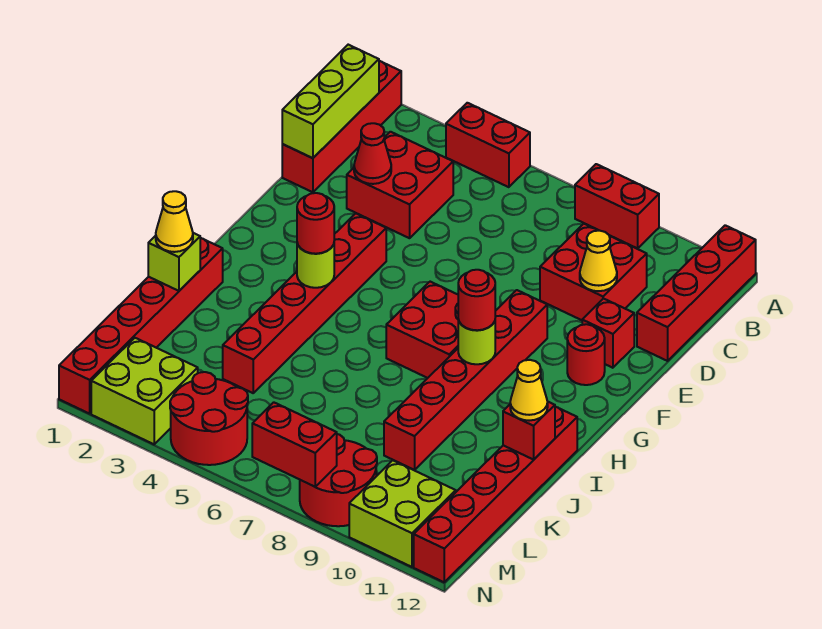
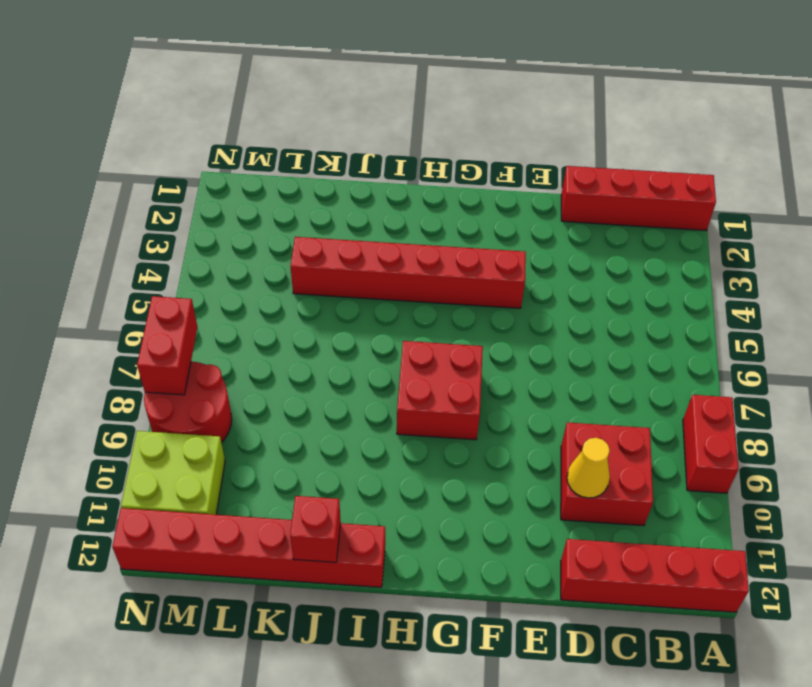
none -> red brick A4:A5 level 1
none -> red brick C3:D4 level 1
none -> red brick E11 level 1

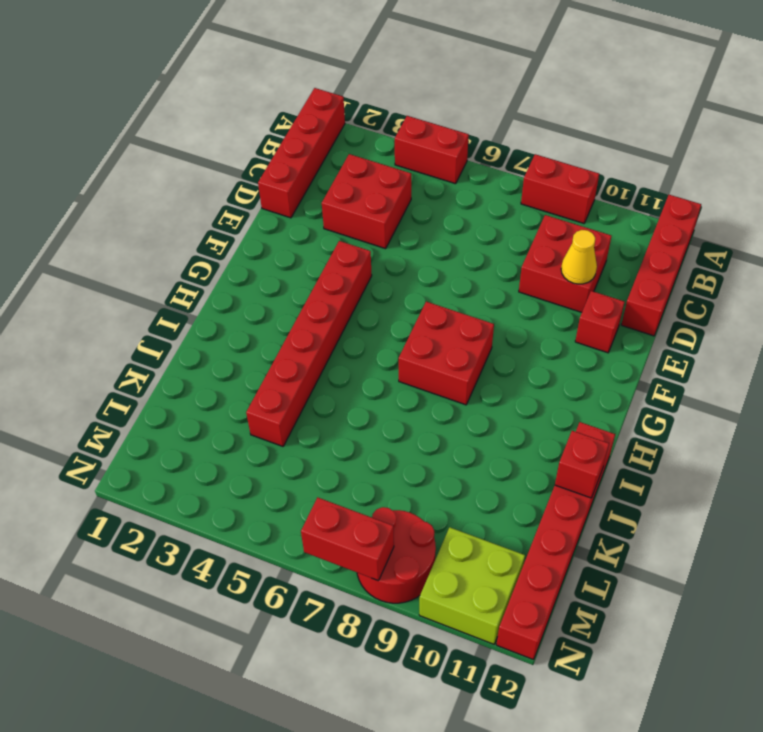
none -> red brick F9:K9 level 1
none -> red round brick F11 level 1
none -> red brick I1:N1 level 1

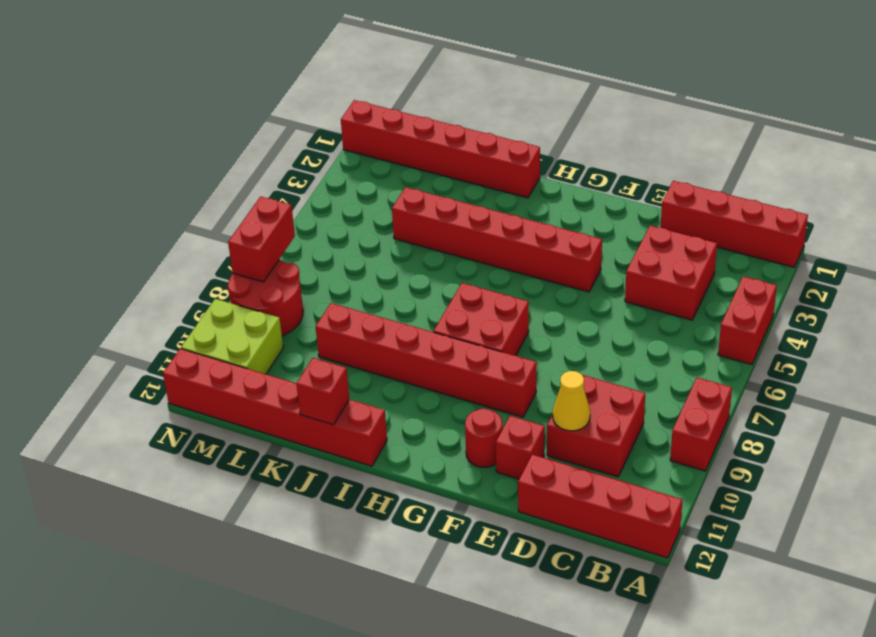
none -> lime brick M2:N3 level 1
none -> red round brick M4:N5 level 1
none -> lime brick B1:D1 level 2

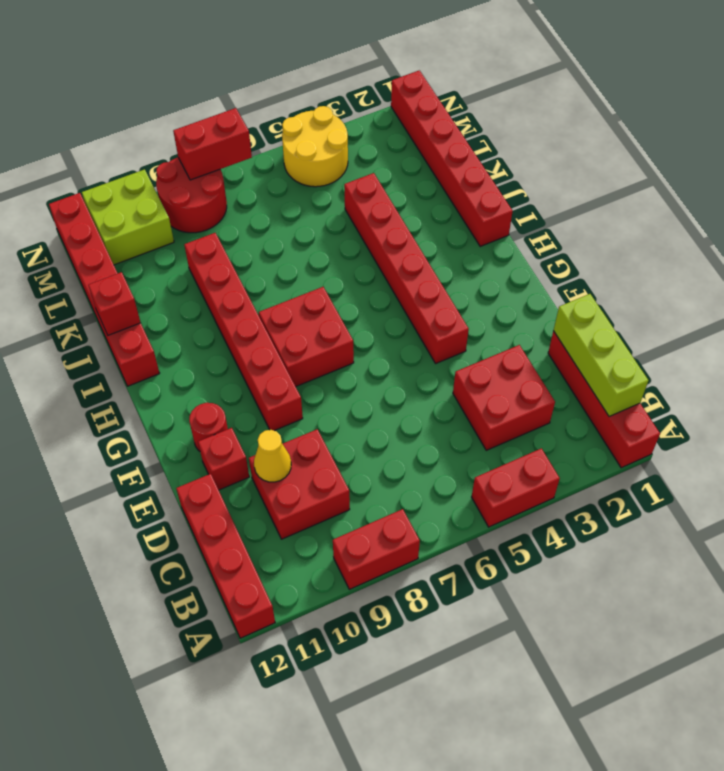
yellow round brick M4:N5 level 1 -> red round brick M4:N5 level 1
none -> lime brick M2:N3 level 1
none -> red cone D3 level 2
none -> lime round brick H4 level 2

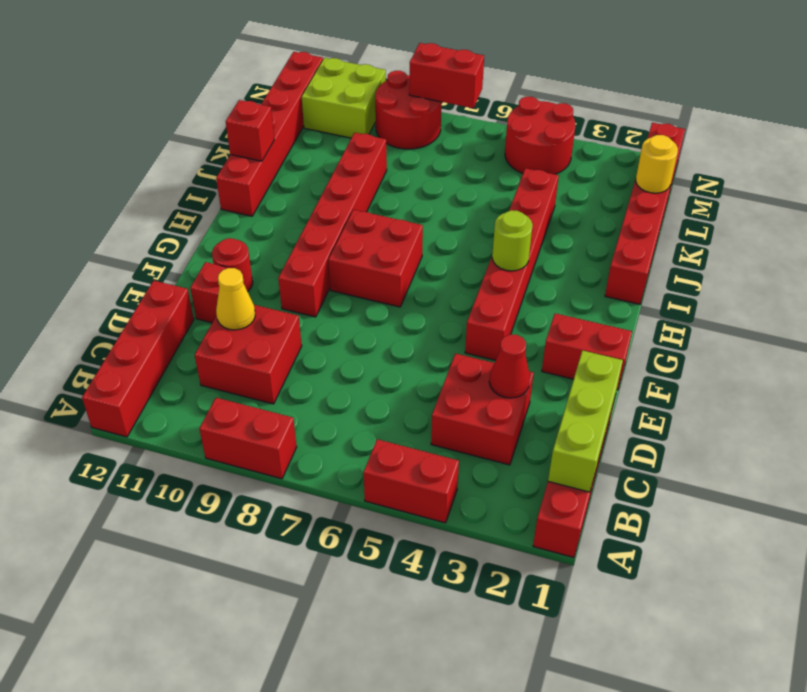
red brick F1:F2 level 1 -> none
yellow round brick L1 level 2 -> none
none -> lime brick M2:N3 level 1
none -> lime round brick H9 level 2
none -> lime brick J1 level 2

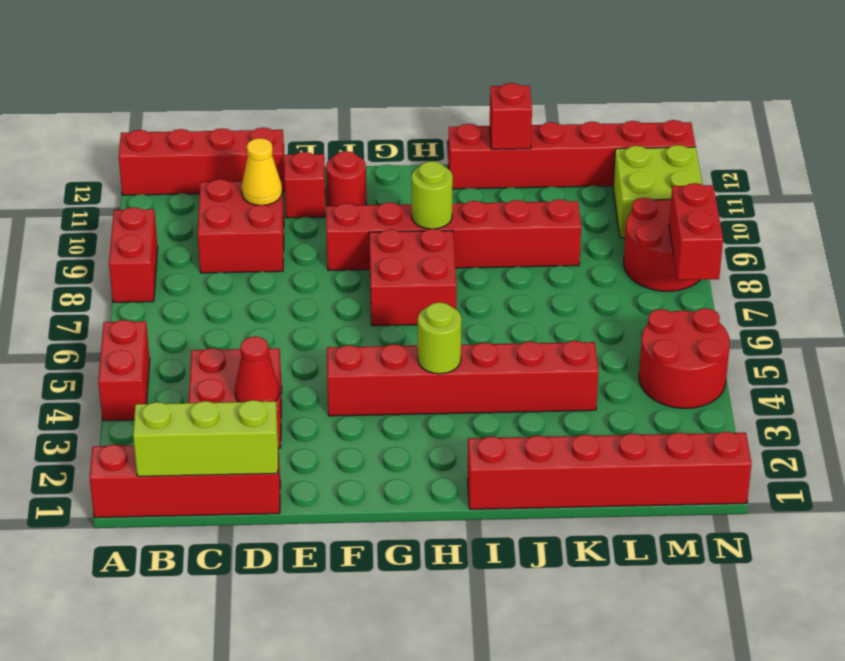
none -> lime brick M2:N3 level 1
none -> lime brick J1 level 2
none -> red round brick H4 level 3

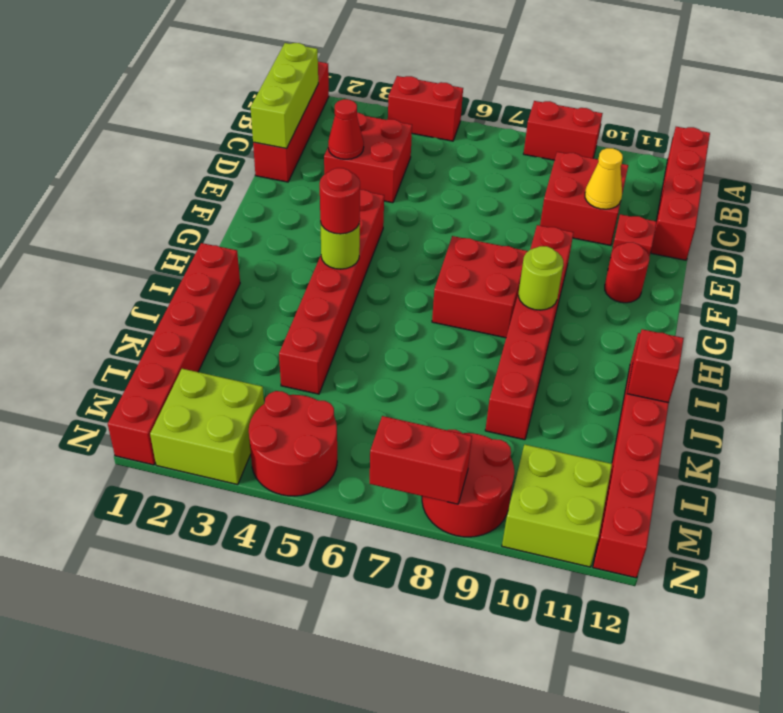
none -> lime brick J1 level 2
none -> red round brick H9 level 3
none -> yellow cone J1 level 3

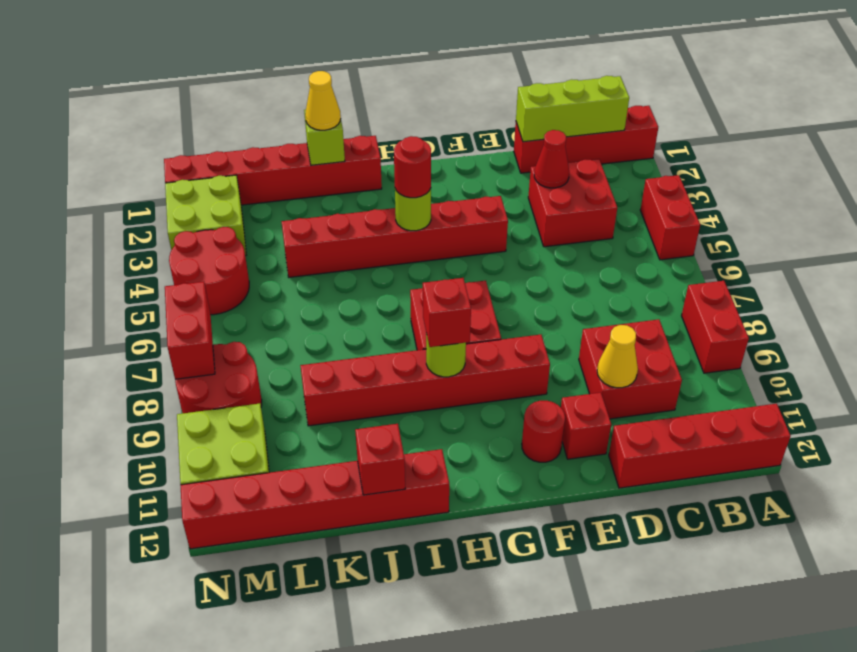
red brick H9 level 3 -> red round brick H9 level 3
none -> yellow cone J12 level 3

